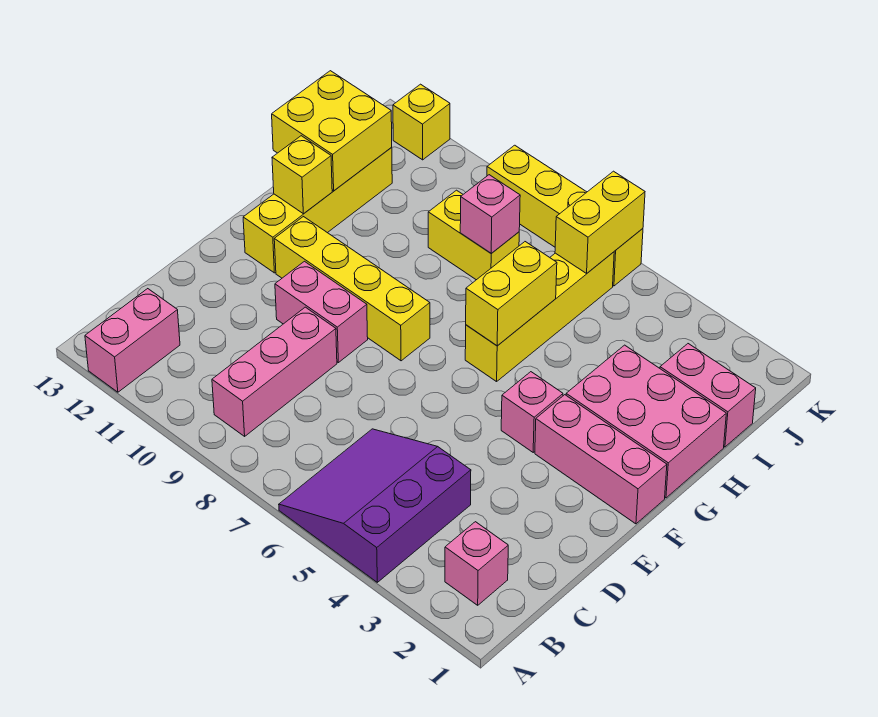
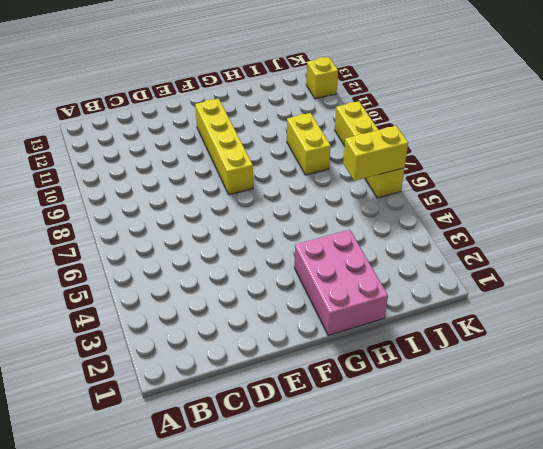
none -> purple slope A4:C6 level 1 top 4
none -> pink brick A12:B12 level 1
none -> pink brick B2 level 1

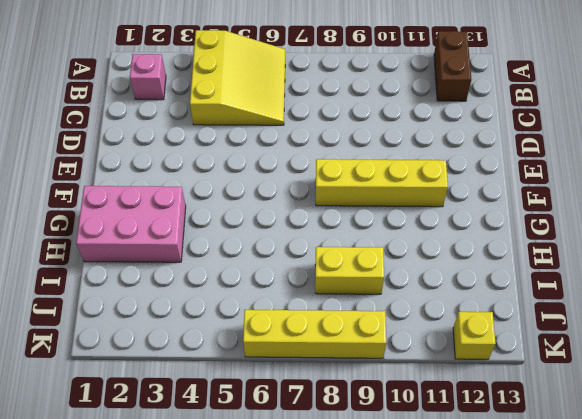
yellow slope A4:C6 level 1 top 4 -> purple slope A4:C6 level 1 top 4
brown brick A12:B12 level 1 -> pink brick A12:B12 level 1
none -> pink brick B9:D9 level 1
none -> pink brick E9:E10 level 1
none -> pink brick F1:F3 level 1

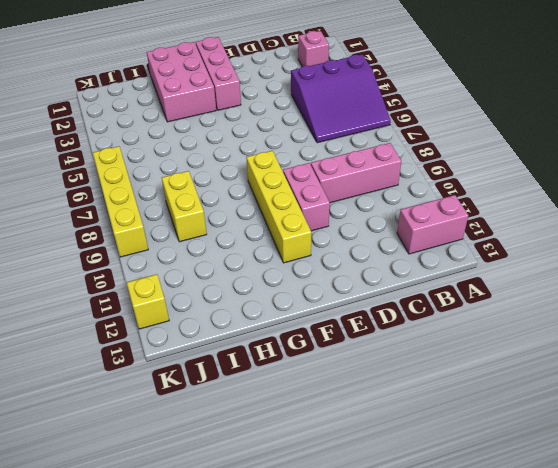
none -> pink brick F4 level 1
none -> yellow brick F12:I12 level 1
none -> yellow brick G6:J6 level 1

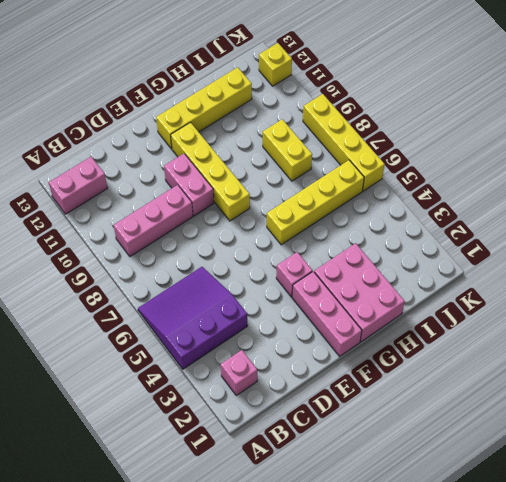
none -> pink brick I1:I2 level 1
none -> yellow brick G6:H6 level 2
none -> yellow brick G12 level 2

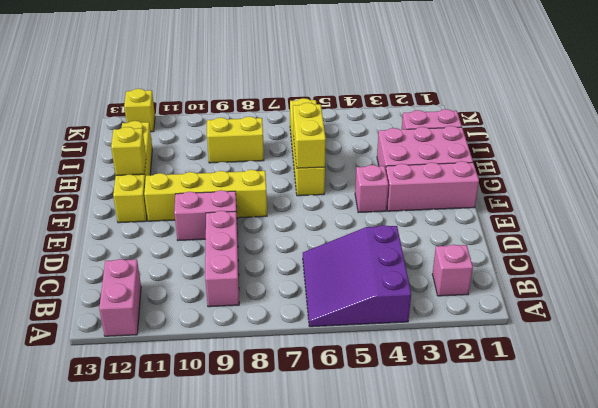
none -> yellow brick K6:K9 level 1
none -> yellow brick H12:I13 level 2
none -> pink brick I8 level 2

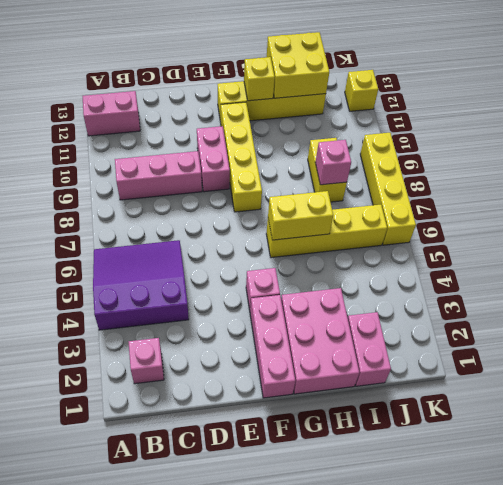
none -> yellow brick J6:K6 level 2

